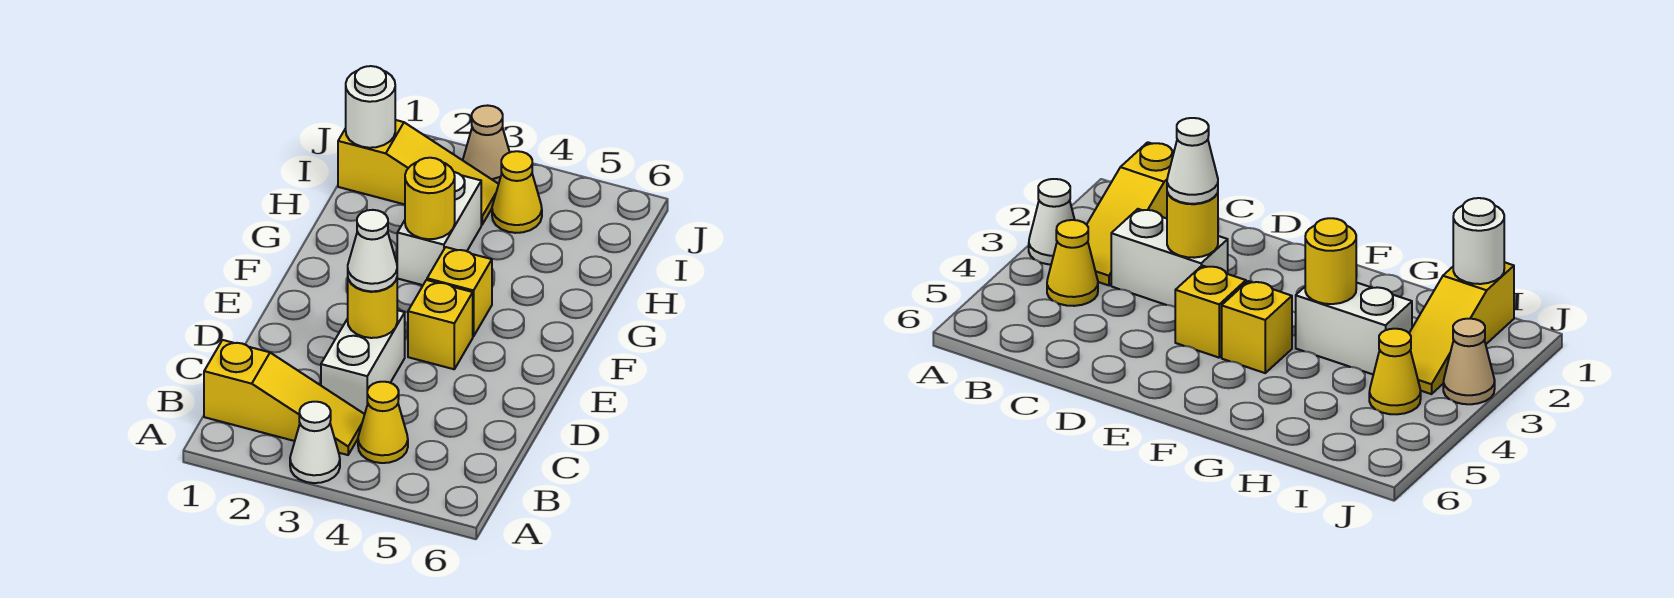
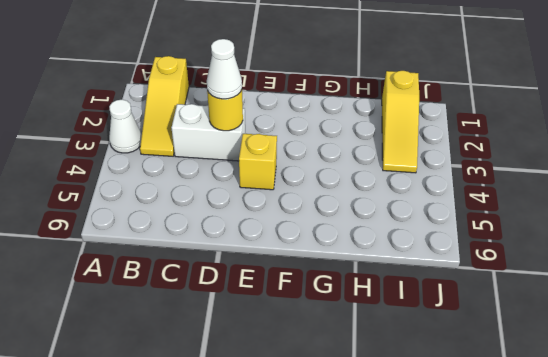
none -> yellow cone B4 level 1
none -> yellow brick F4 level 1
none -> white brick G3:H3 level 1

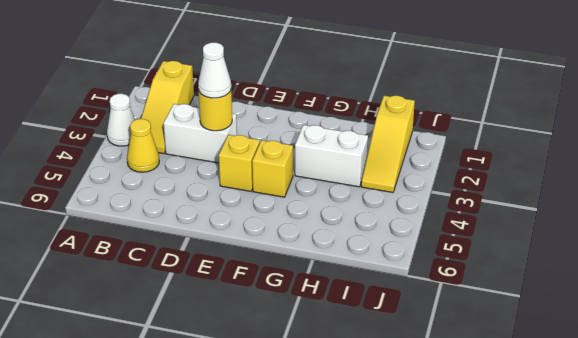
none -> yellow cone I4 level 1
none -> tan cone J3 level 1
none -> yellow round brick G3 level 2

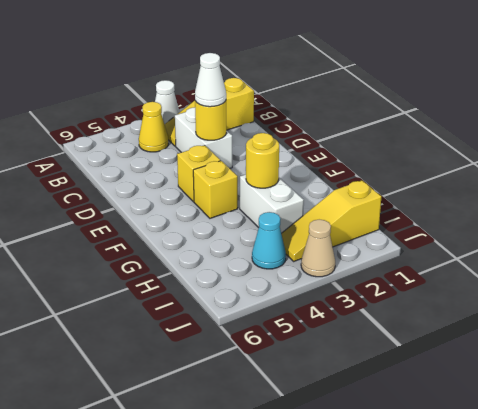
cyan cone I4 level 1 -> yellow cone I4 level 1
none -> white round brick I1 level 2

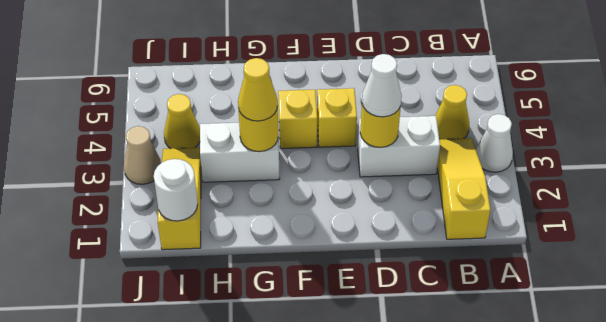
yellow cone G3 level 3 -> none

